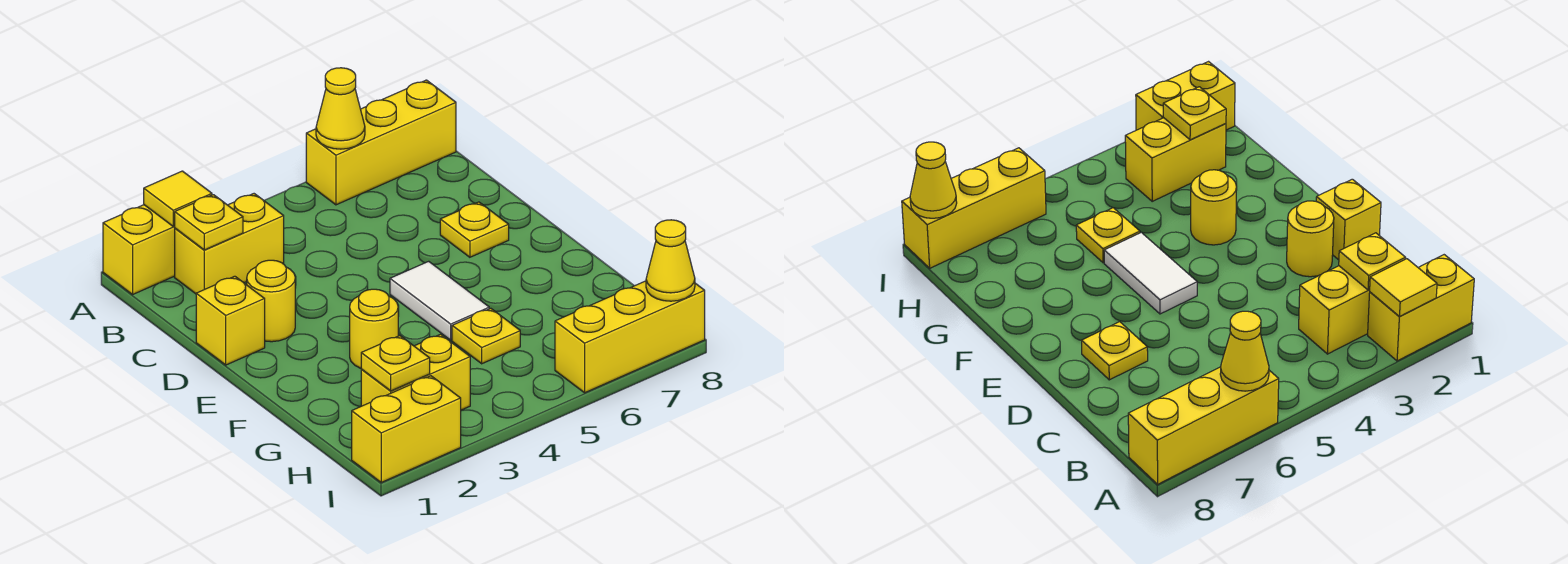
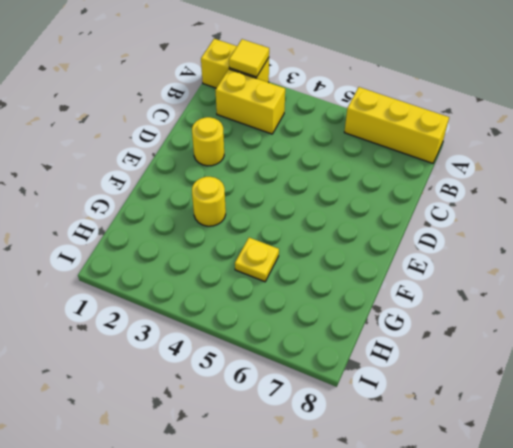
none -> yellow brick D1 level 1
none -> yellow plate D7 level 1
none -> white tile E5:F5 level 1

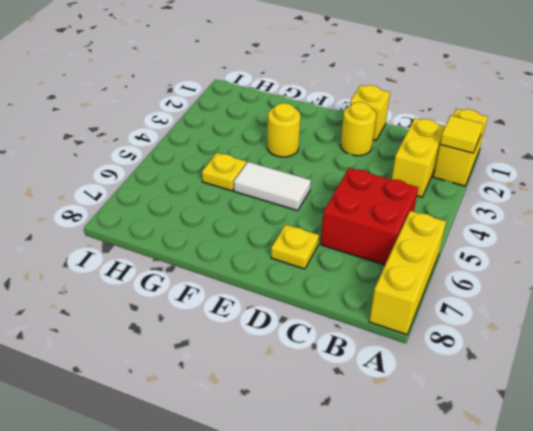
red brick B5:C6 level 1 -> none
none -> yellow brick H2:H3 level 1
none -> yellow brick I1:I2 level 1
none -> yellow brick I6:I8 level 1

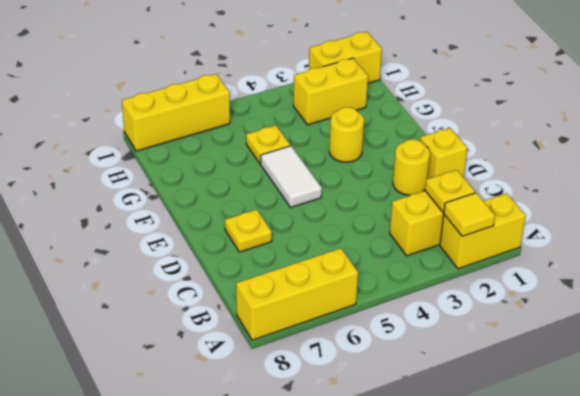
none -> yellow cone A6 level 2
none -> yellow plate H2 level 2
none -> yellow cone I8 level 2

